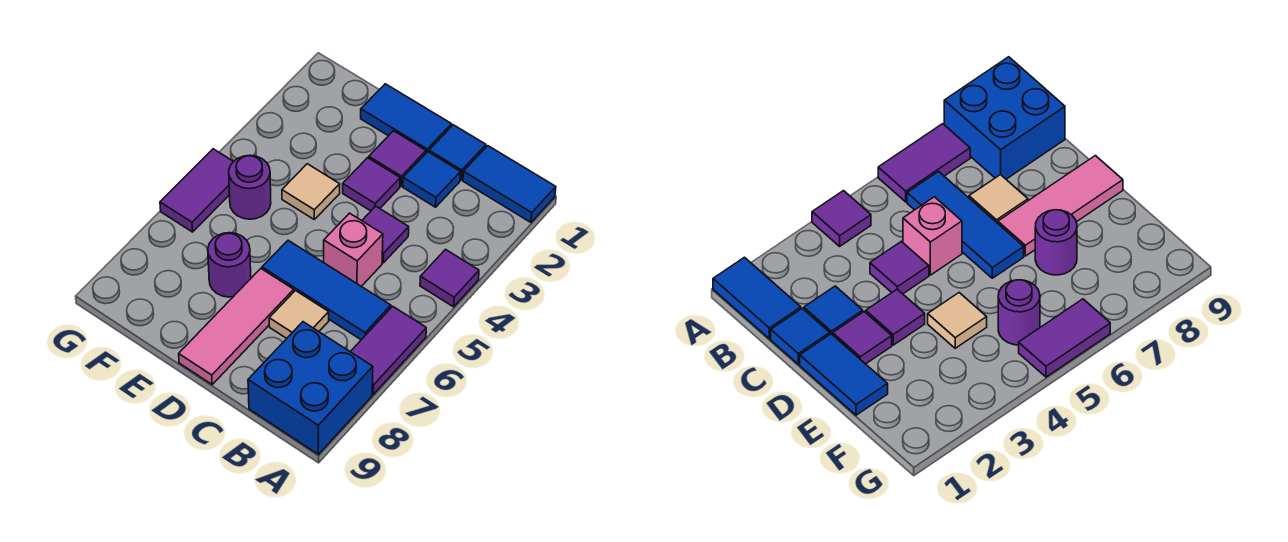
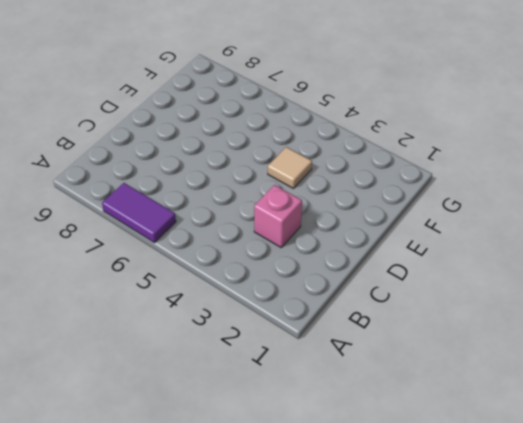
pink brick C3 level 1 -> pink brick C5 level 1
none -> blue tile A1:B1 level 1
none -> purple tile A4 level 1
none -> blue brick A8:B9 level 1

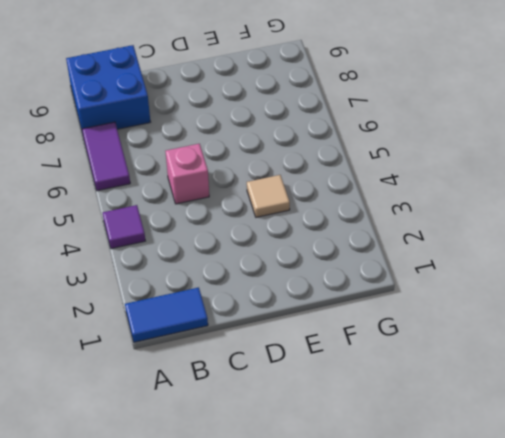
none -> blue tile B6:D6 level 1
none -> blue tile C1 level 1
none -> blue tile C2 level 1

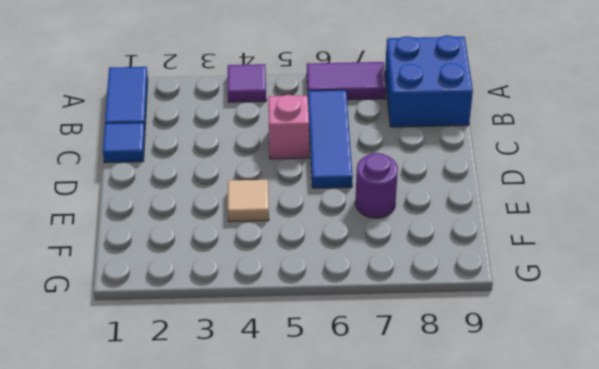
none -> blue tile C2 level 1
none -> purple tile C4 level 1
none -> tan tile C7 level 1

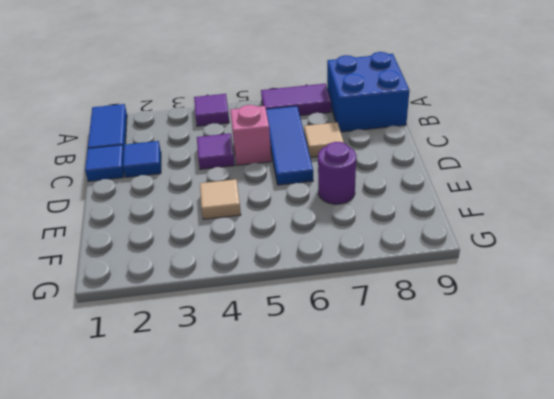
none -> blue tile D1:E1 level 1
none -> purple tile D2 level 1
none -> purple tile D3 level 1

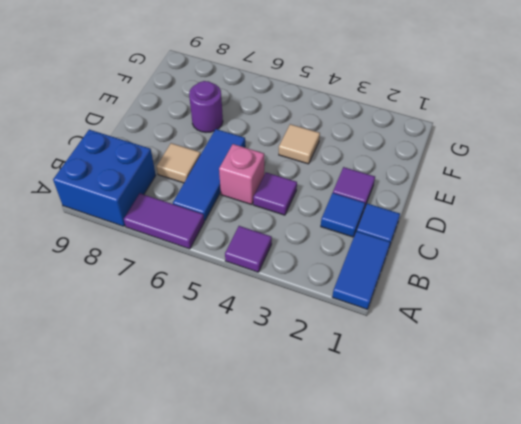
none -> blue tile D1:E1 level 1
none -> purple tile D3 level 1
none -> pink tile D7:D9 level 1

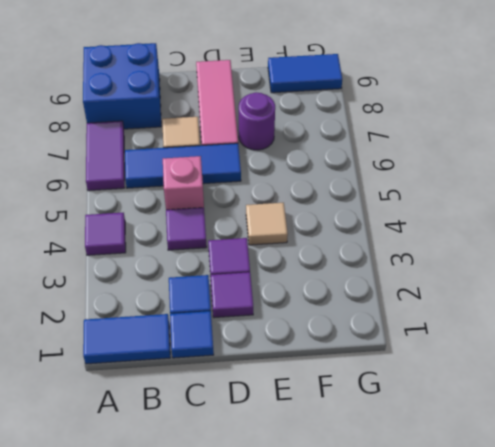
blue tile F9:G9 level 1 -> blue tile D1:E1 level 1
none -> purple round brick F5 level 1
none -> purple tile G5:G6 level 1

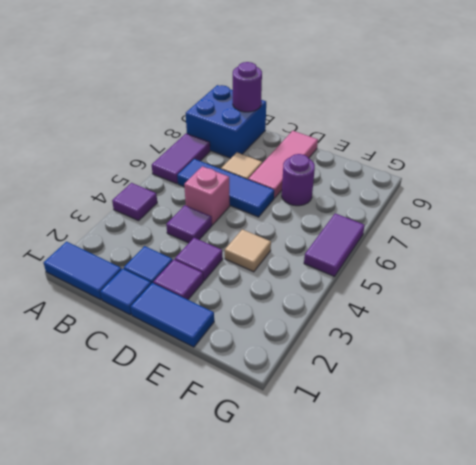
purple round brick B9 level 2 -> purple round brick F5 level 1

